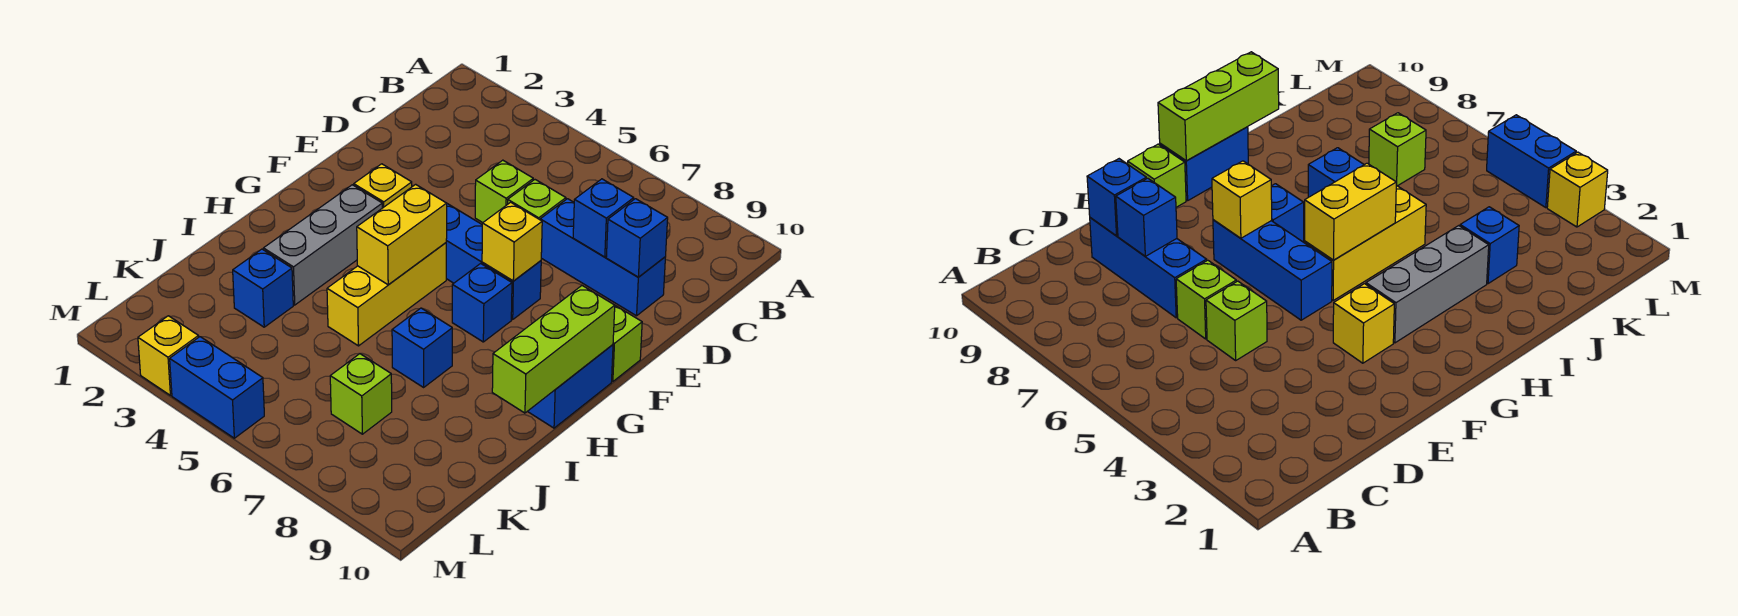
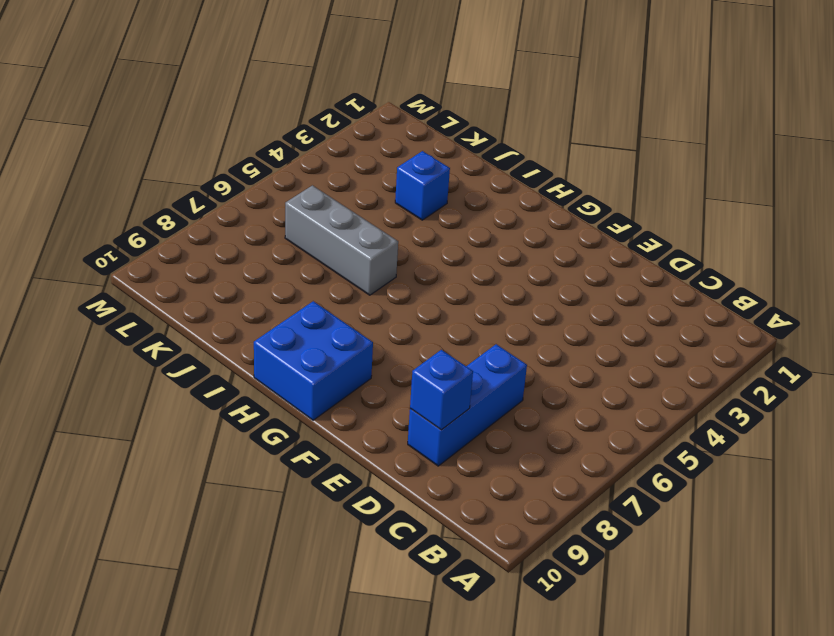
blue brick G9:H10 level 1 -> blue brick G10:H10 level 1
grey brick I6:K6 level 1 -> grey brick G3:I3 level 1
none -> lime brick D5 level 1
none -> lime brick D6 level 1
none -> yellow brick F3 level 1

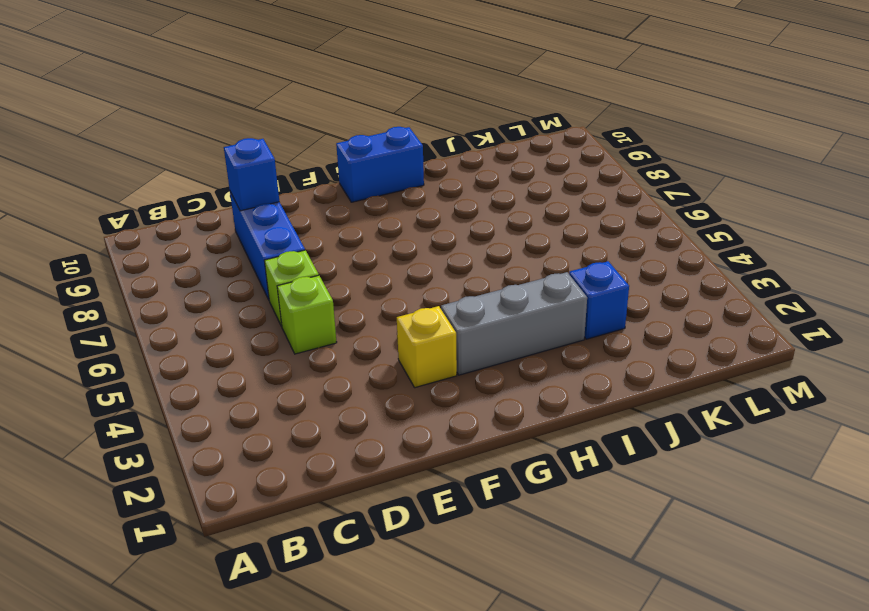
none -> blue brick F5:F7 level 1
none -> lime brick F10 level 1
none -> yellow brick G5:I5 level 1

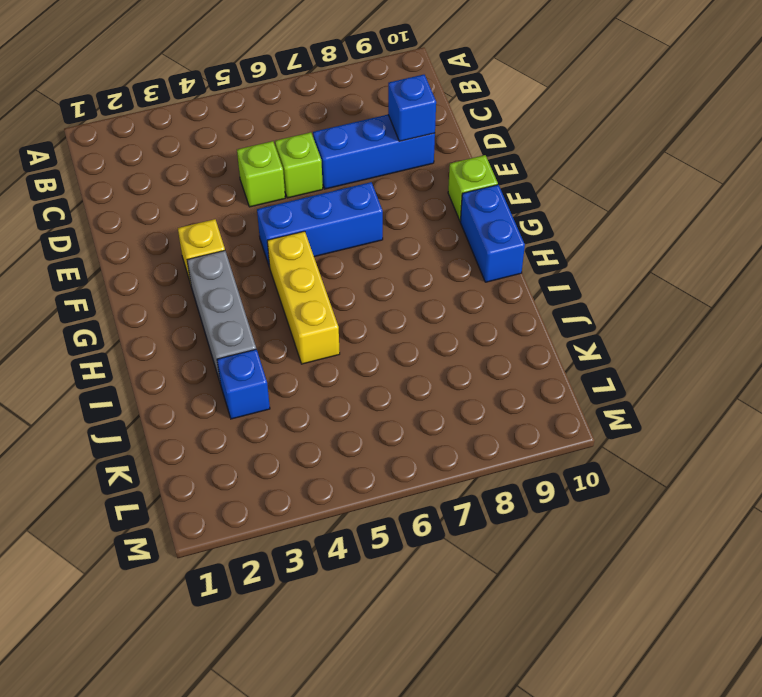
none -> blue brick G7 level 1
none -> blue brick I7 level 1
none -> lime brick K7 level 1

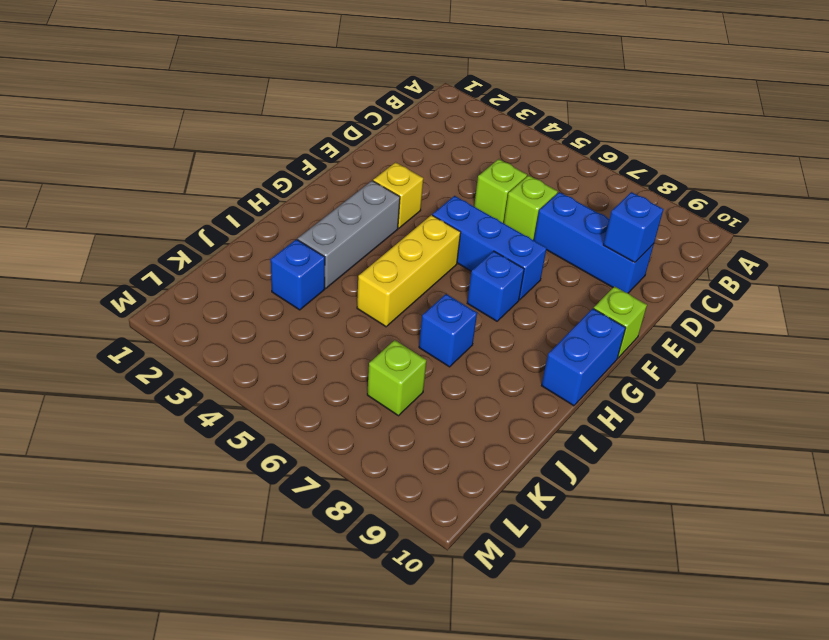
none -> yellow brick M3 level 1
none -> blue brick M4:M5 level 1
none -> blue brick D8 level 2

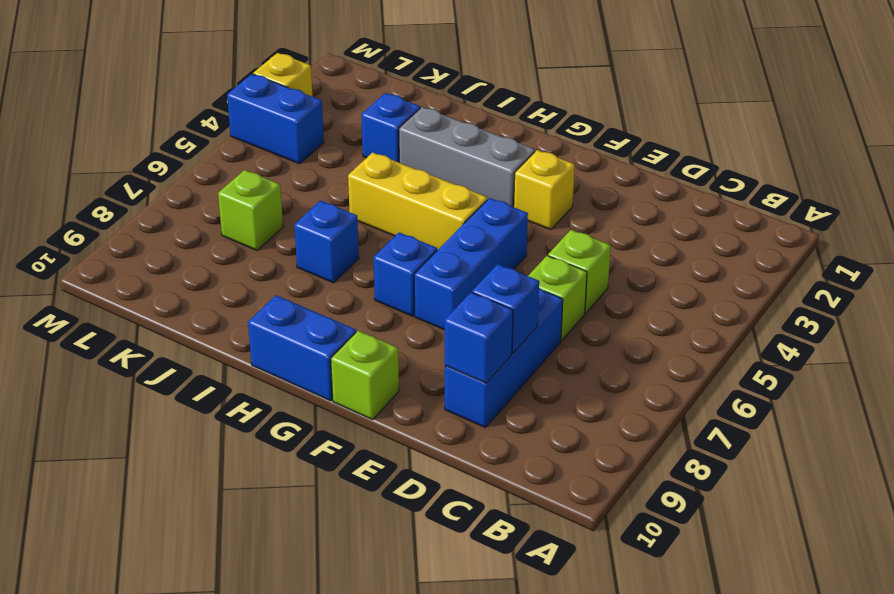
blue brick L4:M4 level 1 -> blue brick M4:M5 level 1
none -> yellow brick F7 level 2
none -> yellow brick G5:H5 level 2
none -> lime brick G10:I10 level 2

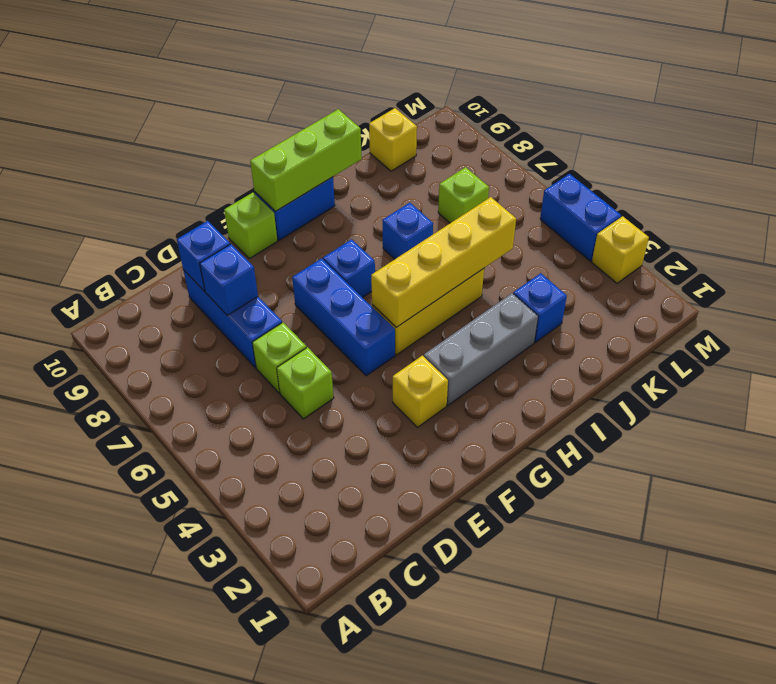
yellow brick G5:J5 level 2 -> yellow brick G5:H5 level 2
yellow brick K10 level 1 -> yellow brick F7 level 2

